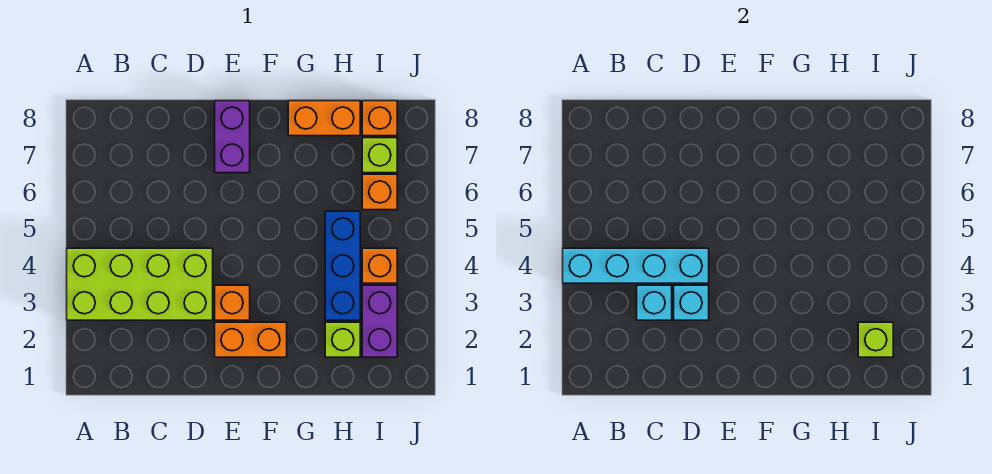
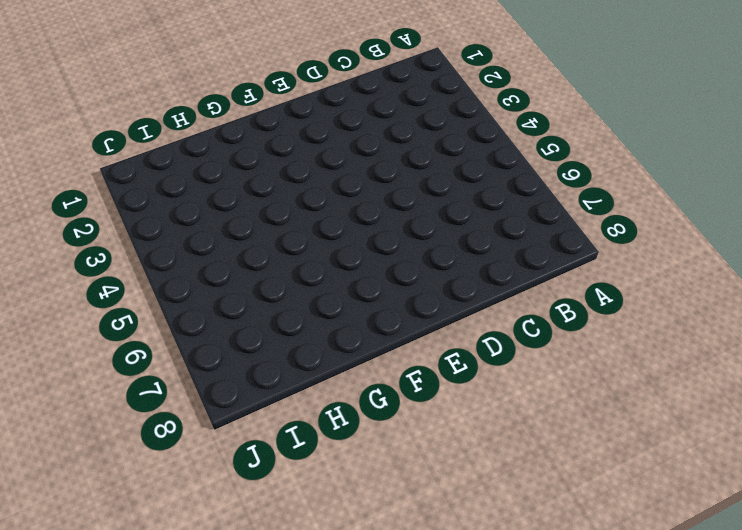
none -> lime brick A3:D4 level 1
none -> orange brick E2:F2 level 1
none -> orange brick E3 level 1

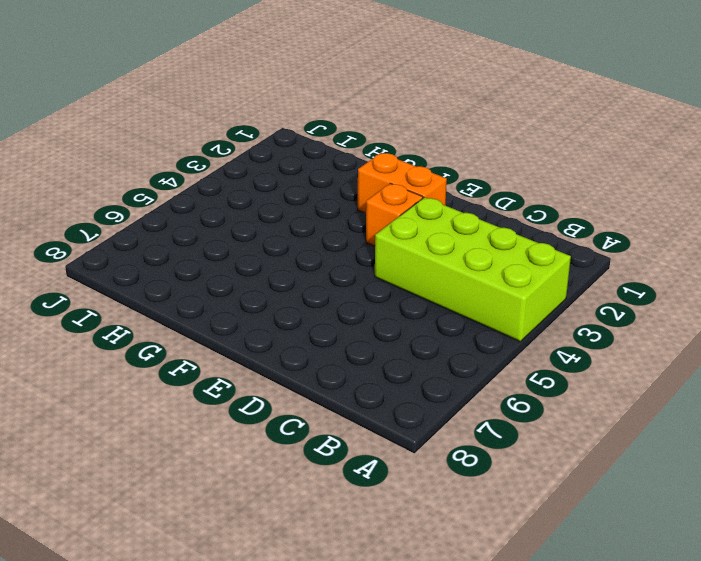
none -> purple brick E7:E8 level 1
none -> orange brick G8:H8 level 1
none -> lime brick H2 level 1

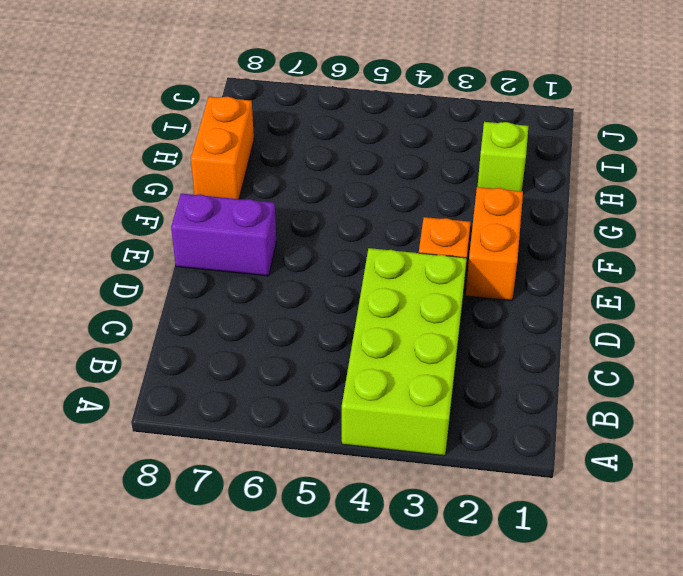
none -> blue brick H3:H5 level 1
none -> purple brick I2:I3 level 1
none -> orange brick I4 level 1

